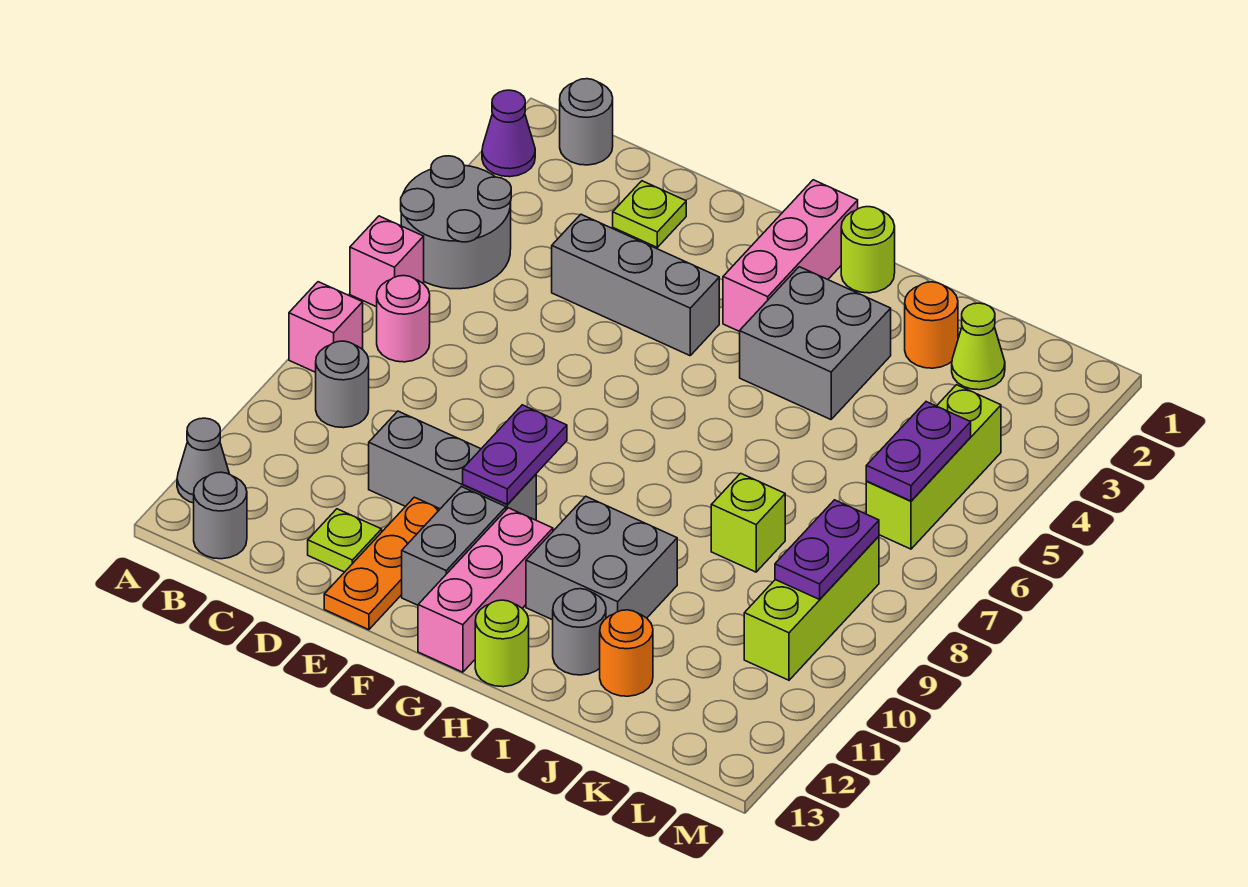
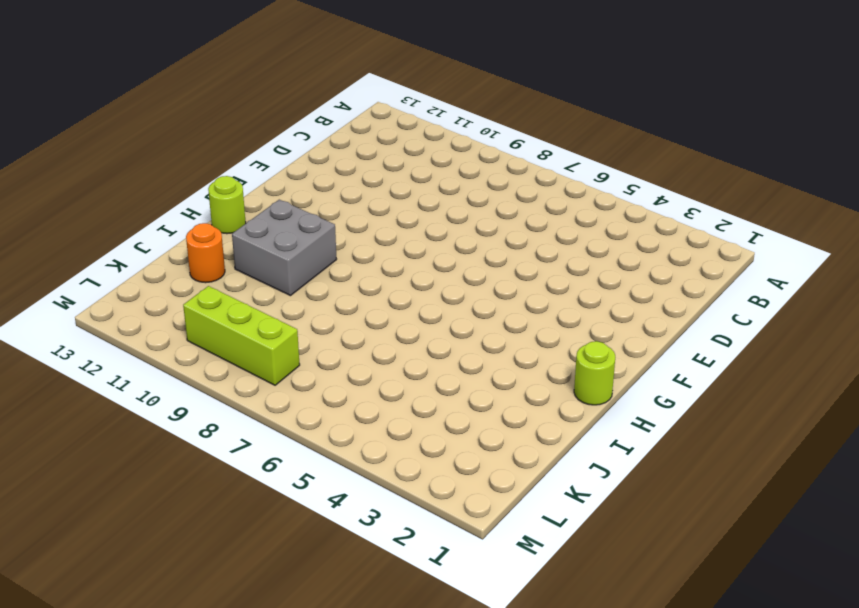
none -> purple cone A2 level 1
none -> grey round brick A4:B5 level 1
none -> pink brick A6 level 1
none -> pink brick A8 level 1

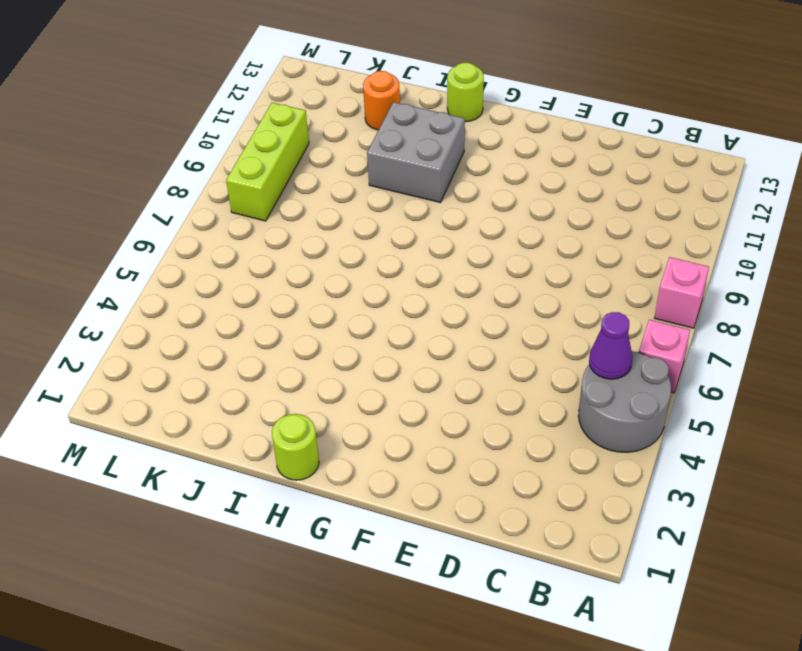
purple cone B5 level 2 -> purple cone A2 level 1
none -> grey cone A12 level 1
none -> grey round brick B1 level 1
none -> pink round brick B7 level 1
none -> grey round brick B9 level 1

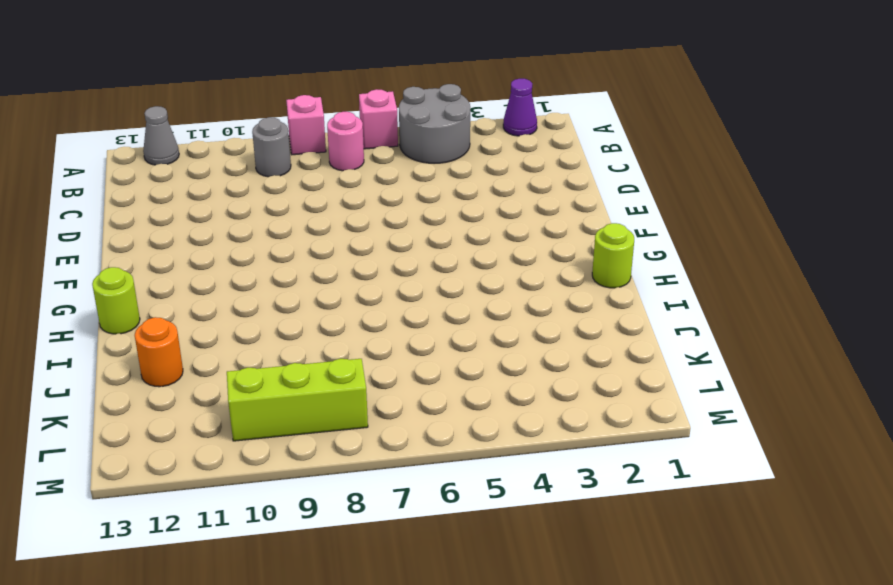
none -> grey round brick B1 level 1
none -> grey round brick B13 level 1
none -> lime plate D2 level 1
none -> grey brick D4:F4 level 1

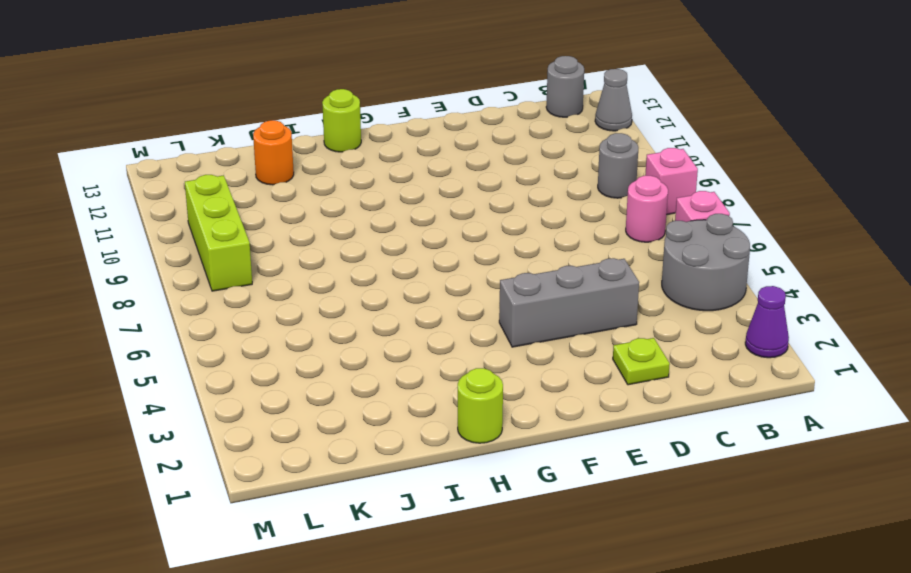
none -> grey round brick B1 level 1
none -> grey brick D10:F10 level 1
none -> lime plate D12 level 1
none -> orange plate E11:E13 level 1

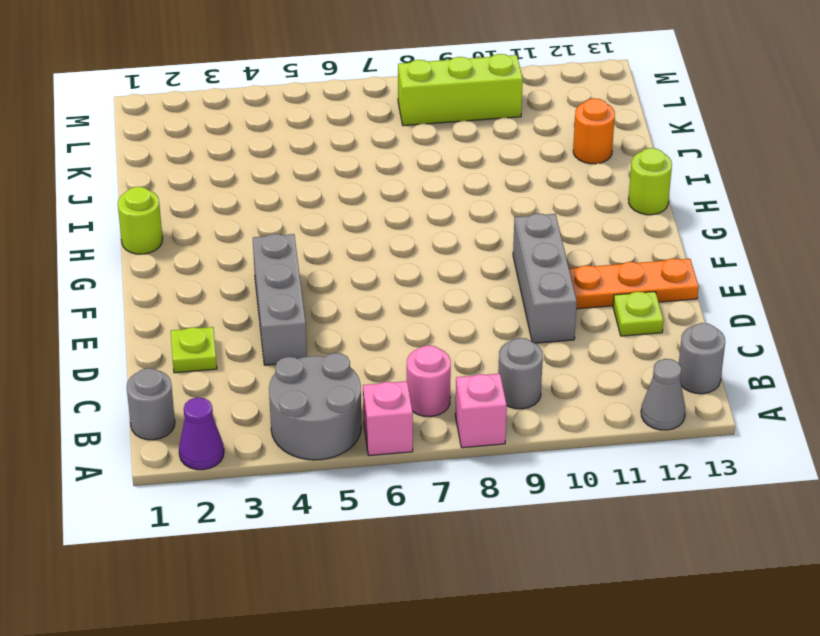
none -> grey brick F11:F12 level 1
none -> pink brick G1:G3 level 1
none -> pink brick G11:G13 level 1
none -> grey brick H3:I4 level 1

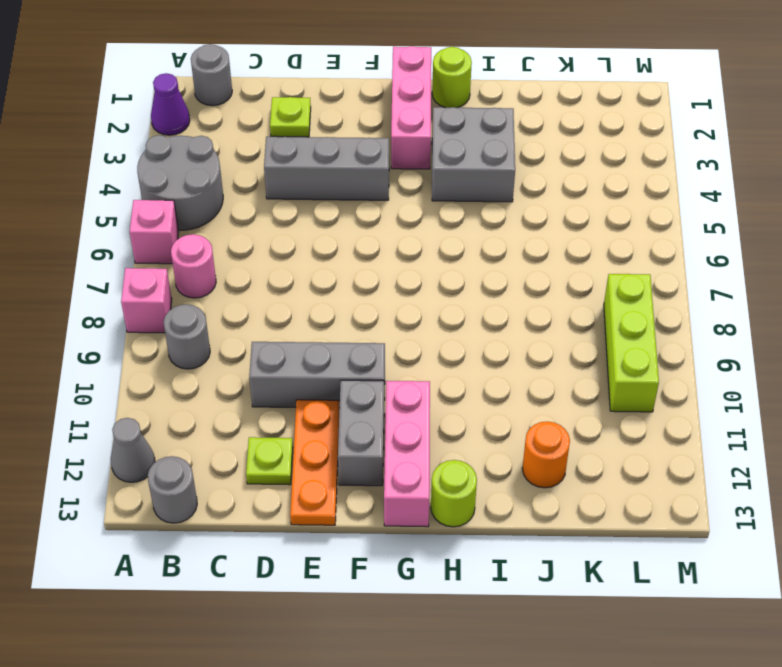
none -> grey brick H10:I11 level 1
none -> grey round brick I12 level 1
none -> orange round brick J2 level 1
none -> lime brick J8 level 1

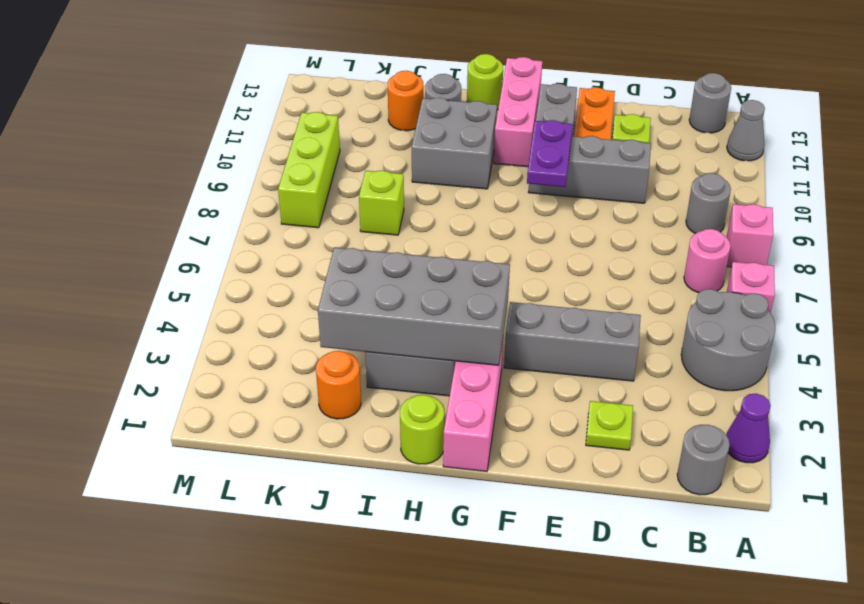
grey brick G3:J4 level 2 -> none
none -> lime cone K2 level 1
none -> lime brick L4:L6 level 1
none -> purple plate L5:L6 level 2
none -> purple plate L8:L9 level 2

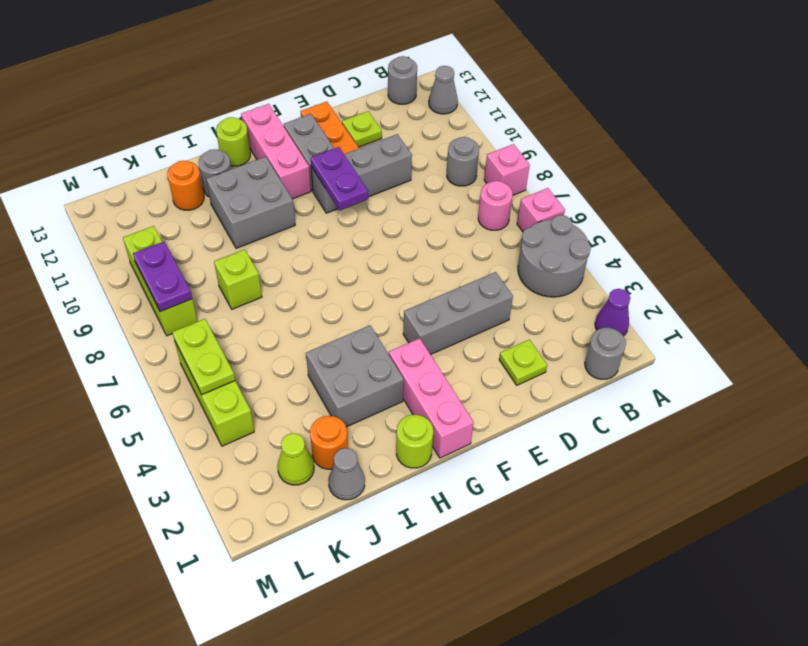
grey cone J1 level 1 -> none
lime plate L5:L6 level 2 -> purple plate L5:L6 level 2

